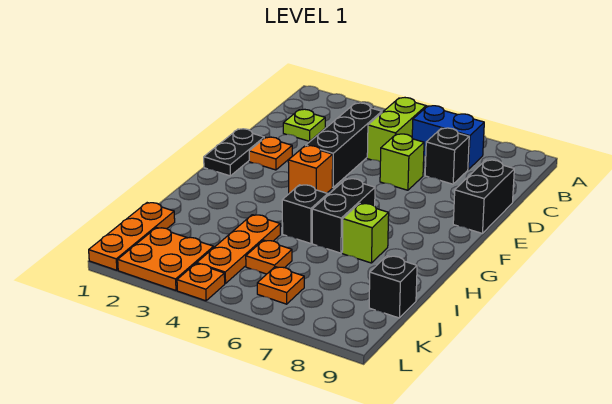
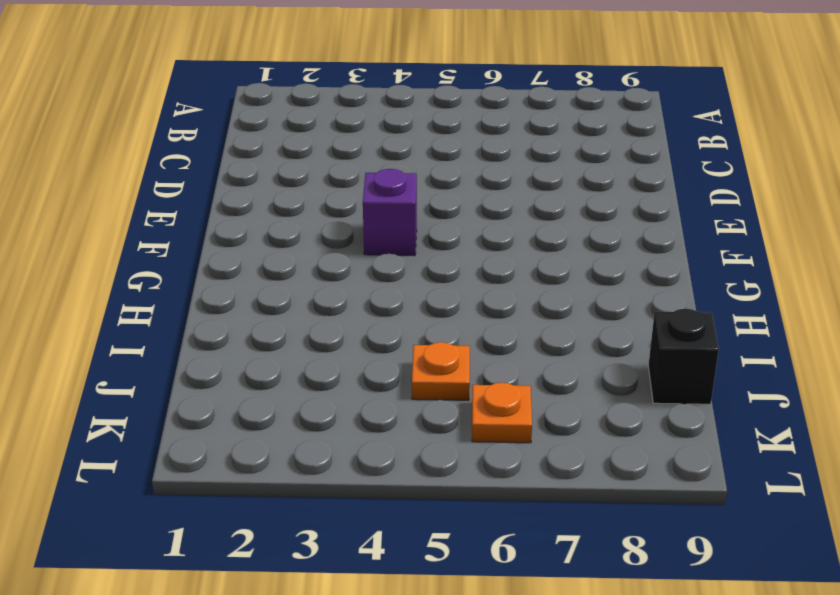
purple brick F4 level 1 -> orange brick F4 level 1
none -> lime brick B5:C5 level 1
none -> blue brick B6:B7 level 1
none -> lime plate C2 level 1

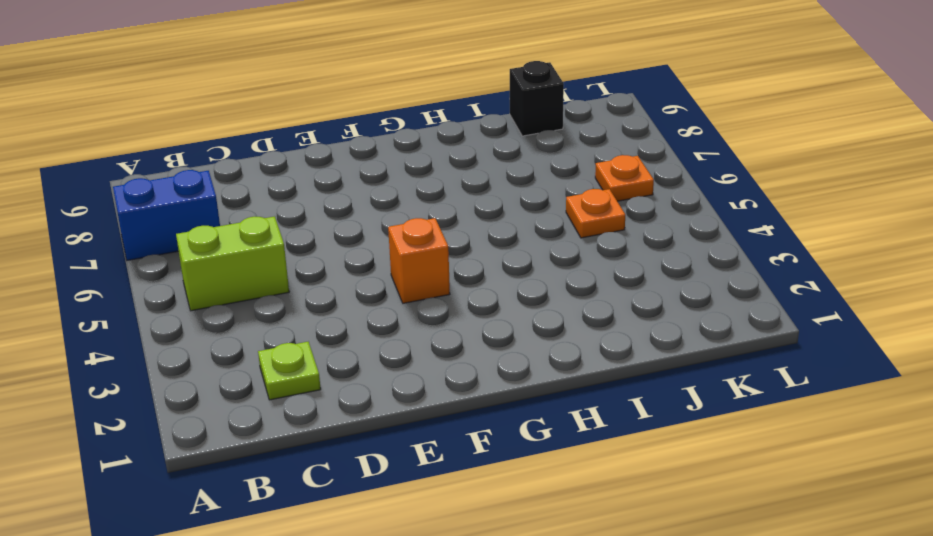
blue brick A7:B7 level 1 -> blue brick B6:B7 level 1
none -> black brick C4:E4 level 1
none -> black brick C7 level 1
none -> lime brick D6 level 1

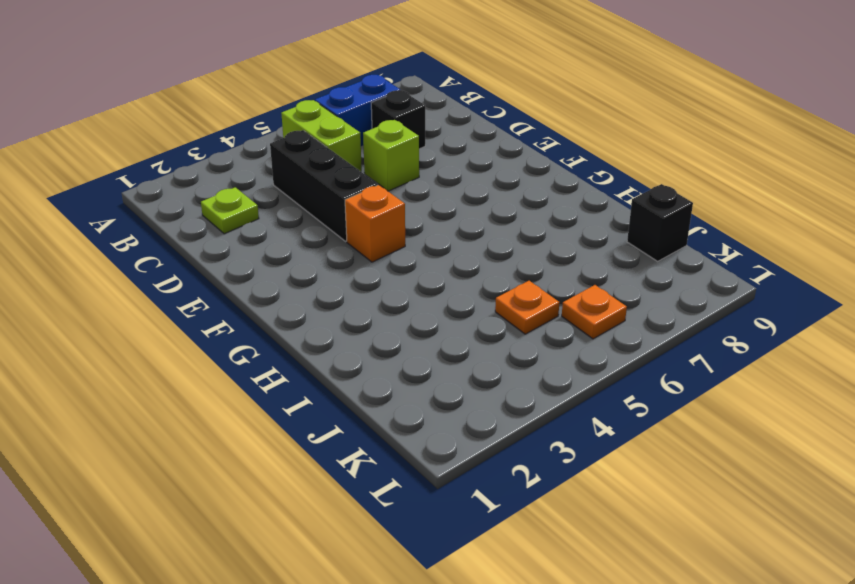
none -> black brick D9:E9 level 1
none -> black plate E1:F1 level 1
none -> orange plate E2 level 1

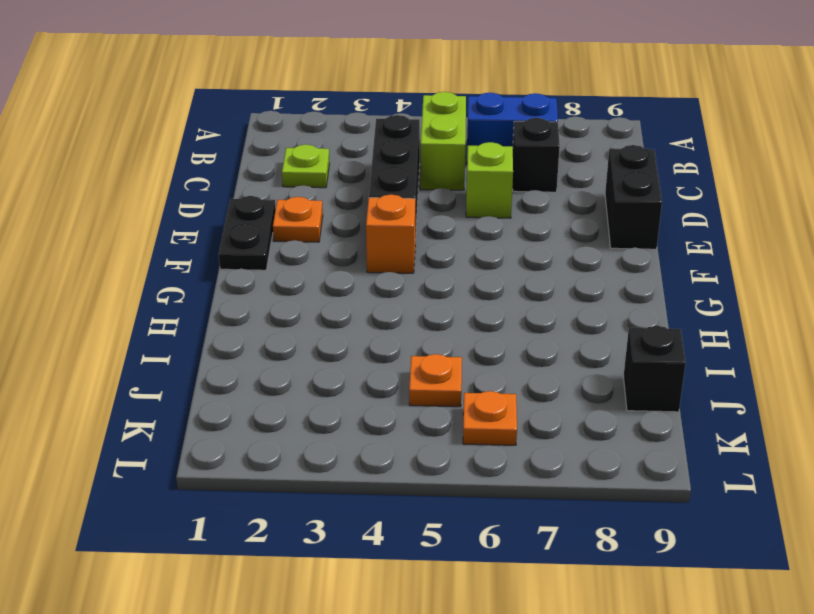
none -> black brick G6:H6 level 1
none -> black brick H5 level 1
none -> lime brick H7 level 1

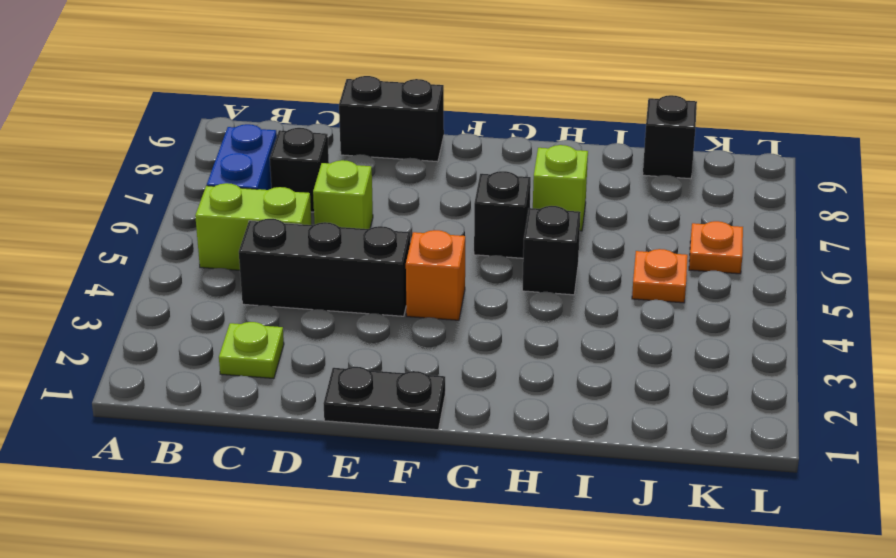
black brick G6 level 1 -> black brick G6:H6 level 1
none -> orange plate E2 level 1
none -> orange plate I4:K4 level 1
none -> orange plate J1:L1 level 1

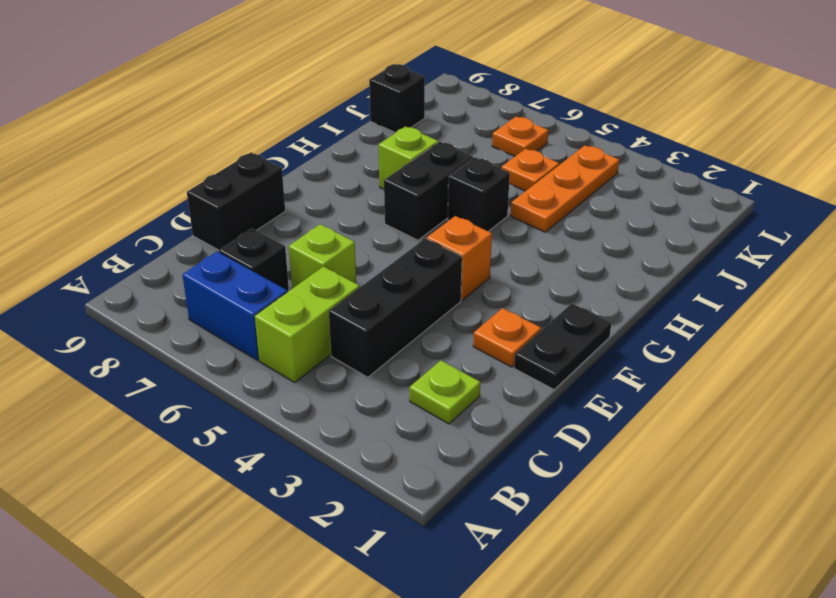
none -> orange plate J1:L1 level 1
none -> orange plate K2:L3 level 1
none -> orange plate L4 level 1

